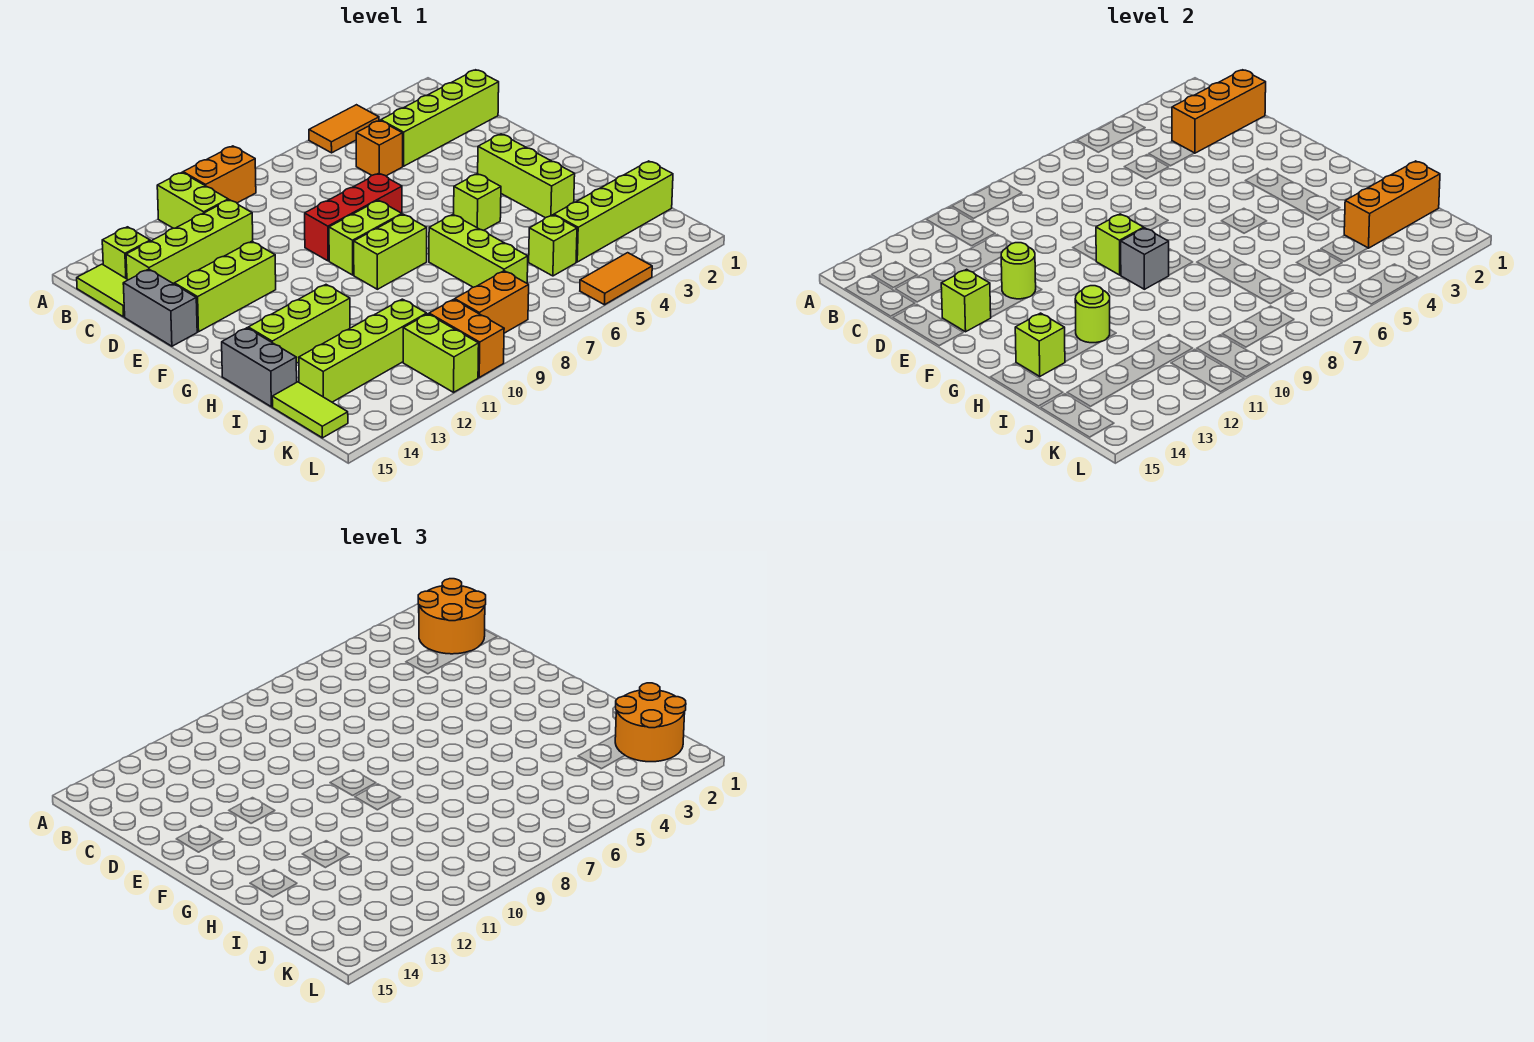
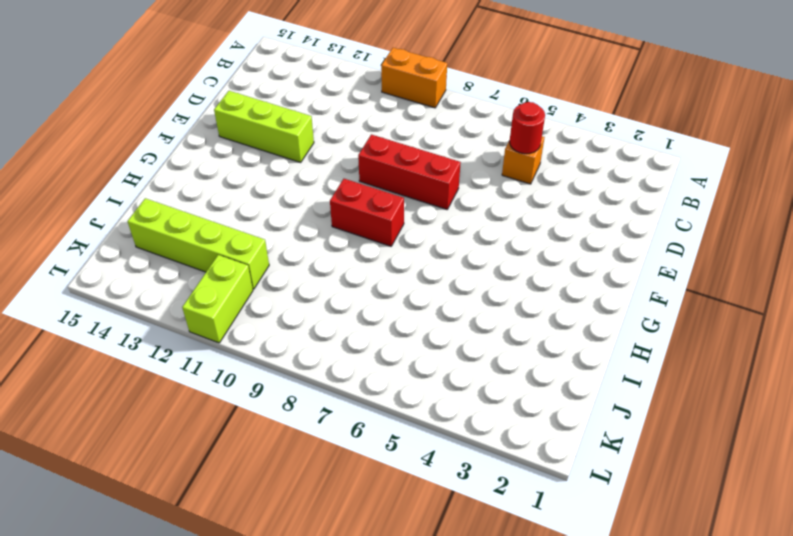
red round brick C5 level 2 -> none
red brick G8:G9 level 1 -> lime brick G8:G9 level 1
none -> orange tile A4:A5 level 1
none -> lime brick A11:B11 level 1
none -> lime brick B14 level 1
none -> lime tile B15:C15 level 1

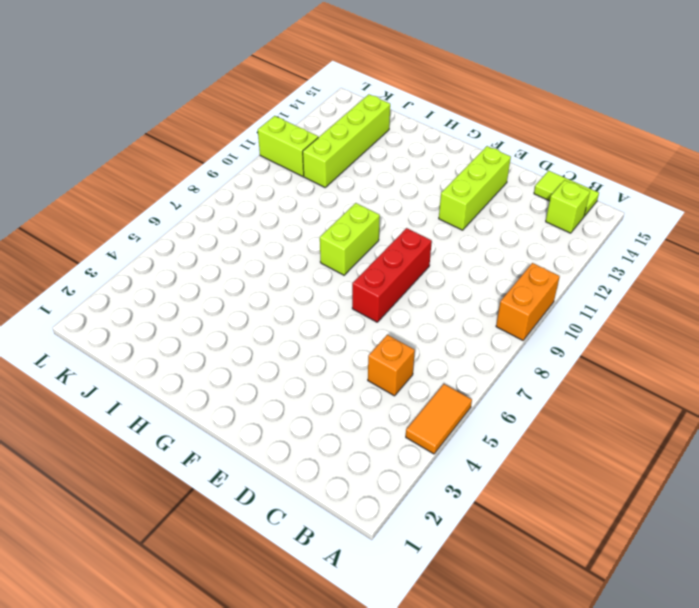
none -> lime brick A11:B11 level 1
none -> lime brick C1:C4 level 1
none -> lime brick C11:C14 level 1
none -> grey brick D15:E15 level 1

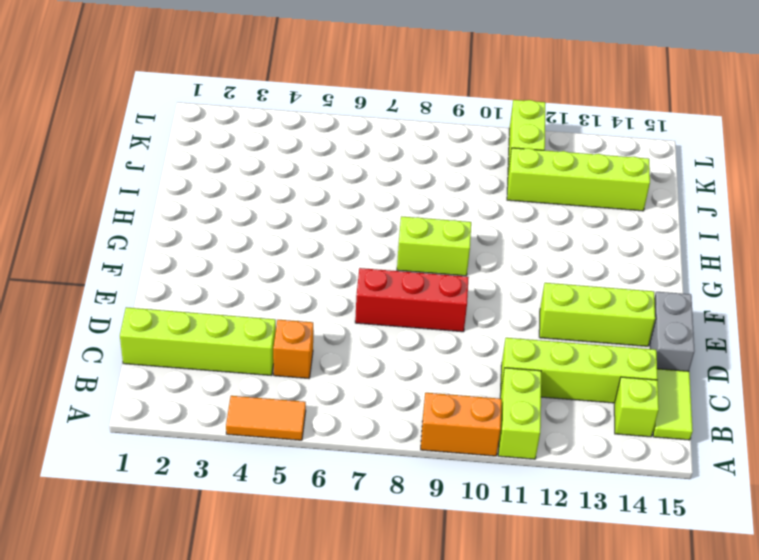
none -> lime brick F3:H3 level 1
none -> lime brick F8:F9 level 1
none -> lime brick G5 level 1
none -> lime brick H7:J7 level 1

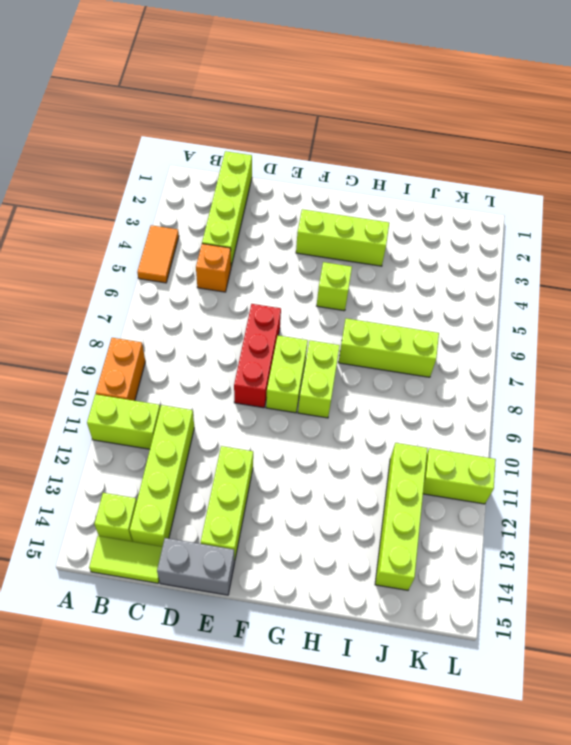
none -> lime brick H12:H14 level 1
none -> grey brick H15:I15 level 1
none -> lime brick J1:J4 level 1
none -> lime brick J5 level 1

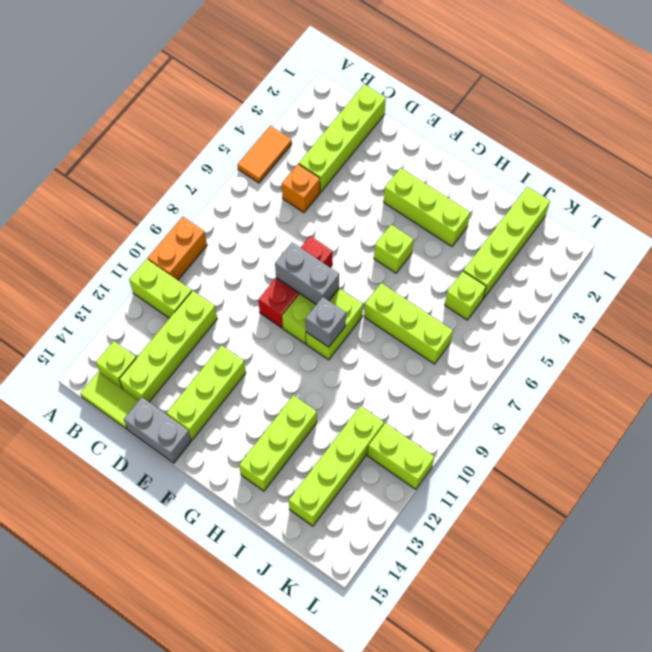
grey brick E8:F8 level 2 -> grey brick H15:I15 level 1
none -> lime tile J15:K15 level 1
none -> orange brick K8:K9 level 1
none -> orange brick K10:L10 level 1
none -> orange tile L4:L5 level 1

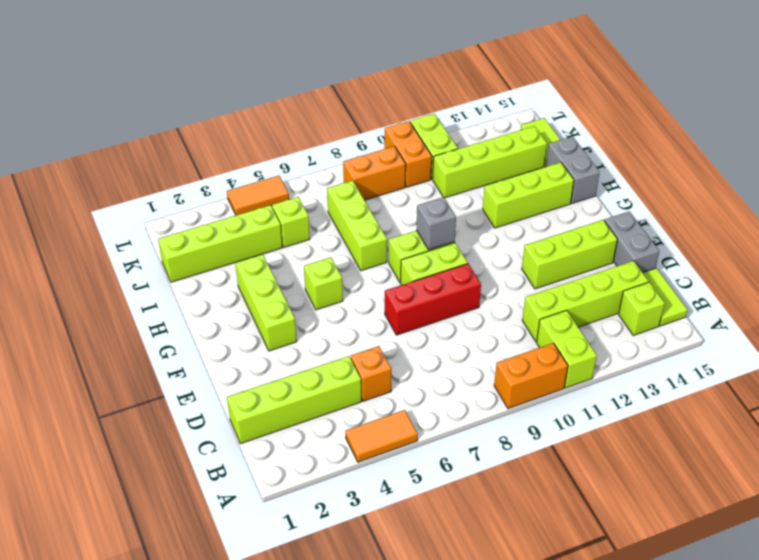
none -> orange brick C1:C3 level 2
none -> lime round brick E12 level 2
none -> lime brick E14 level 2
none -> lime brick F9 level 2

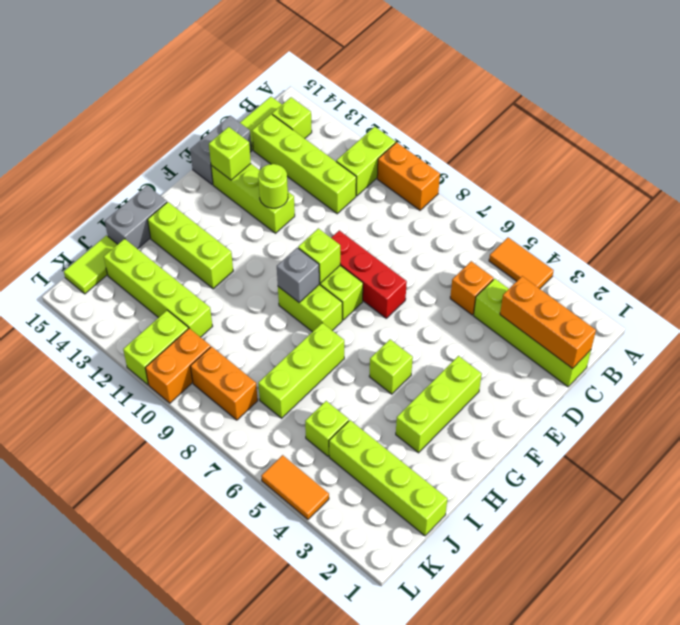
none -> lime round brick H12 level 2
none -> lime brick H14 level 2
none -> orange brick J1:J3 level 2
none -> orange round brick B1:C2 level 3

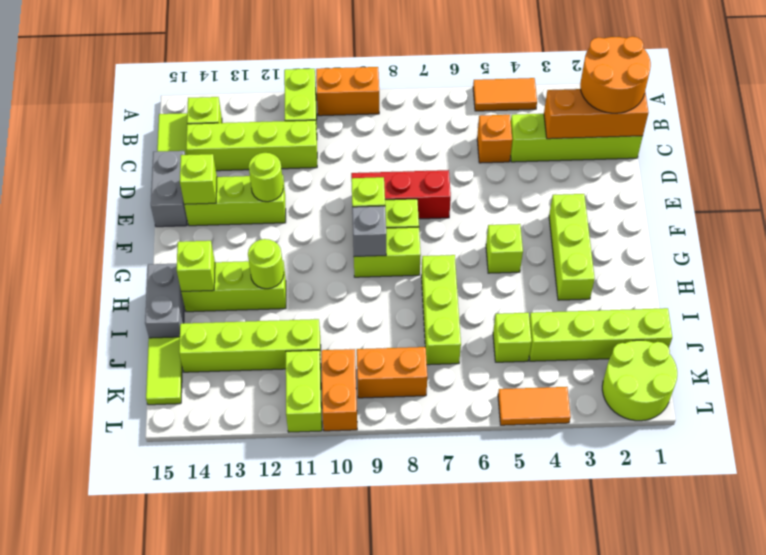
lime round brick K1:L2 level 1 -> none
none -> orange brick J1:J3 level 2
none -> orange round brick J1:K2 level 3

